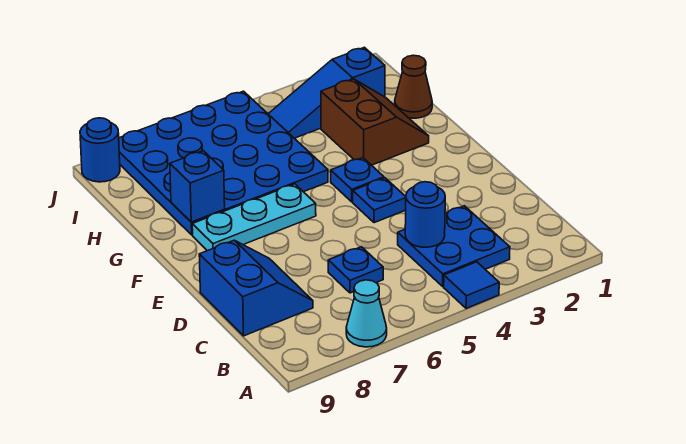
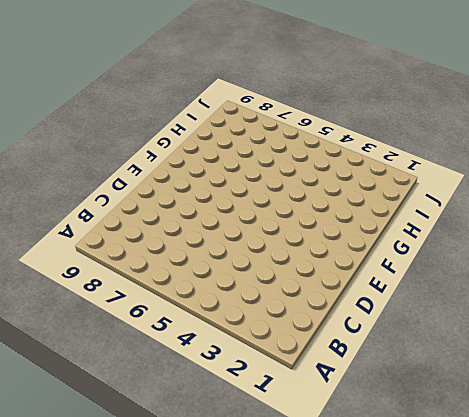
none -> blue tile A4 level 1
none -> cyan cone A7 level 1
none -> blue plate B3:C4 level 1

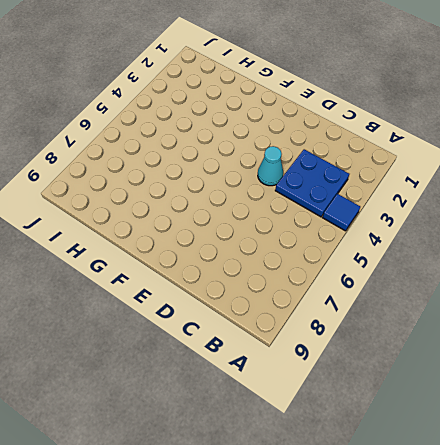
cyan cone D4 level 1 -> cyan cone A7 level 1
none -> blue plate C6 level 1
none -> blue slope C8:D9 level 1 top 9
none -> blue plate E4 level 1

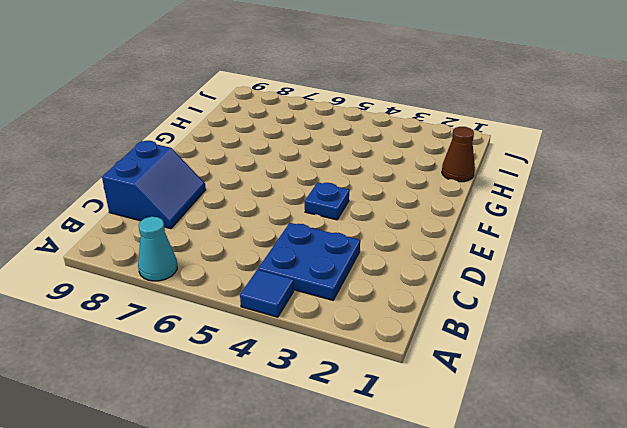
none -> blue plate C6 level 1
none -> blue plate F4 level 1
none -> cyan plate F6:F8 level 1

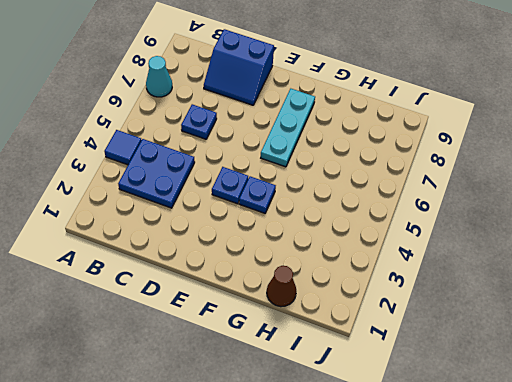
none -> brown slope G2:H3 level 1 top 3
none -> blue plate G5:J8 level 1
none -> blue slope I2:I4 level 1 top 2

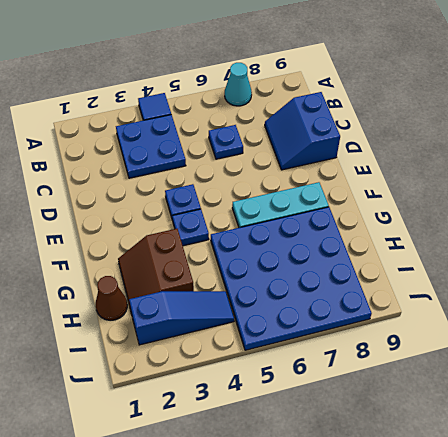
none -> blue round brick J9 level 1
none -> blue round brick C4 level 2
none -> blue brick G8 level 2

